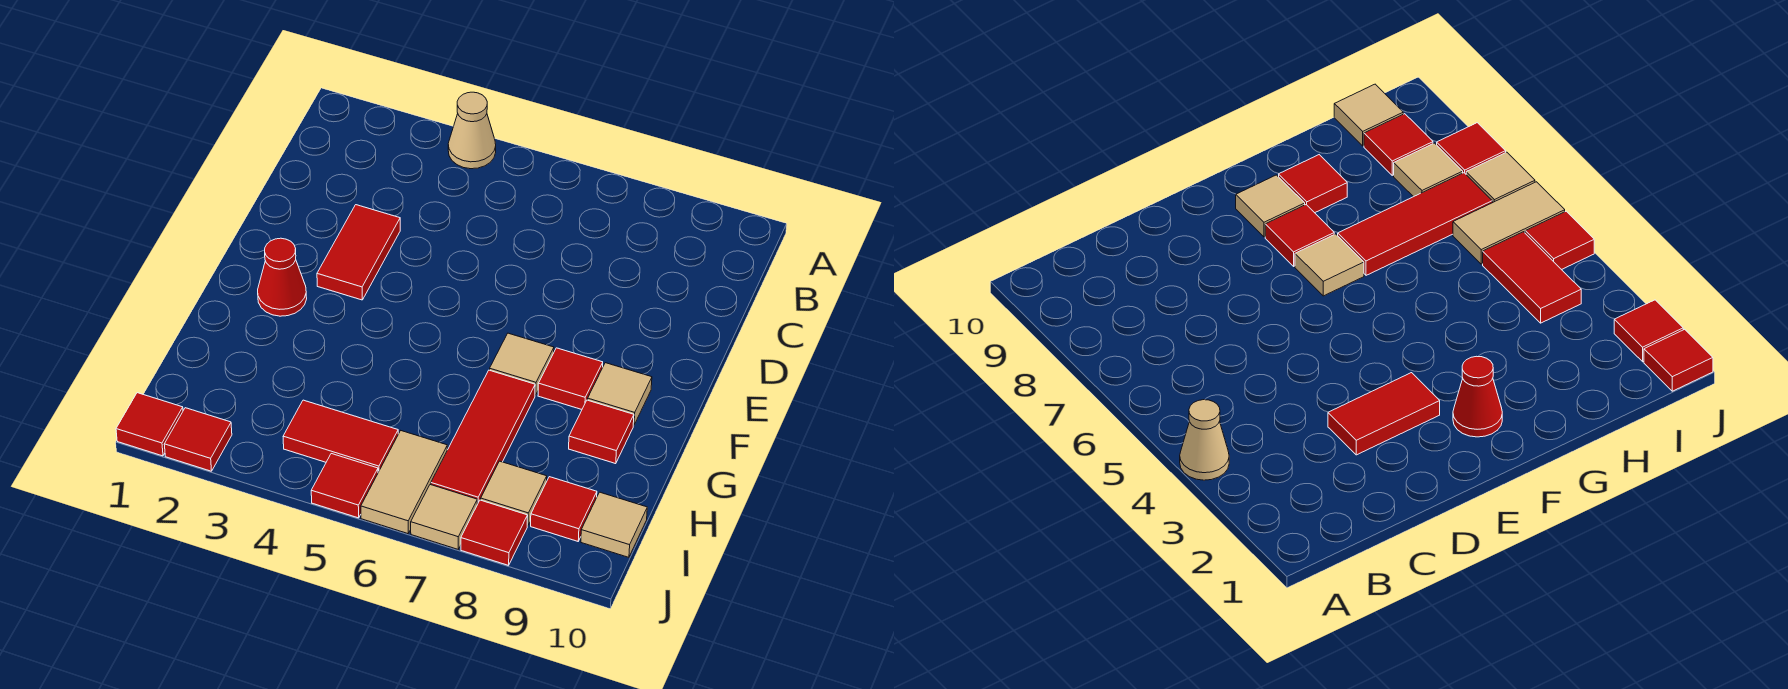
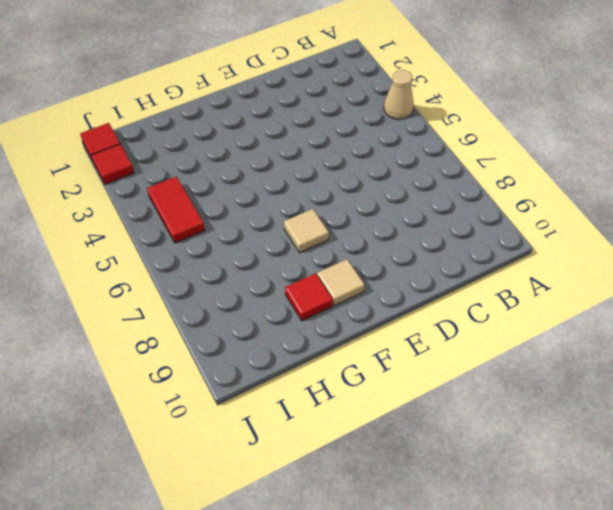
none -> red tile D3:E3 level 1
none -> red cone F2 level 1
none -> red tile F8 level 1

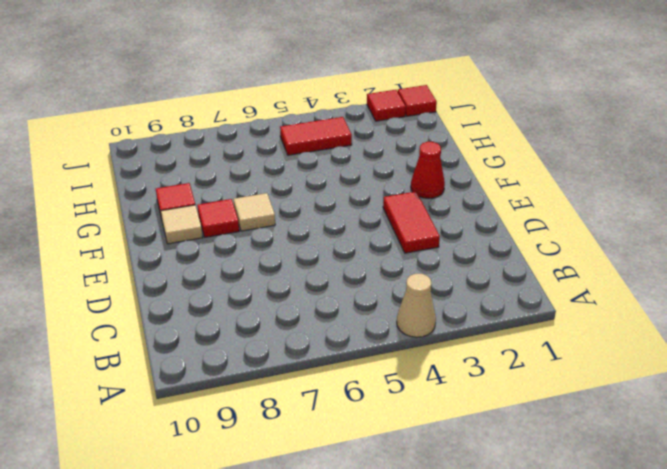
none -> red tile G7:I7 level 1
none -> tan tile I6:J6 level 1
none -> tan tile I8 level 1

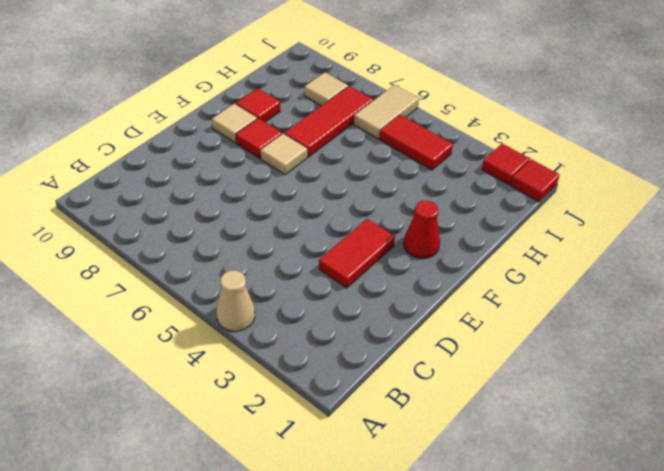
none -> red tile I9 level 1
none -> tan tile I10 level 1
none -> red tile J5 level 1

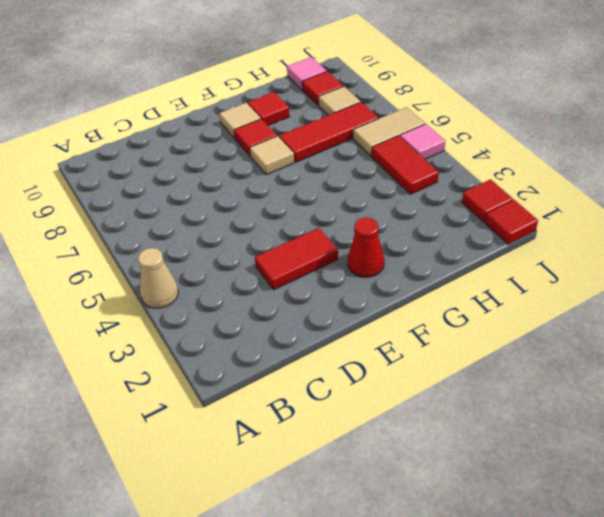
pink tile I10 level 1 -> tan tile I10 level 1
pink tile J5 level 1 -> red tile J5 level 1
none -> tan tile J7 level 1
none -> red tile J8 level 1

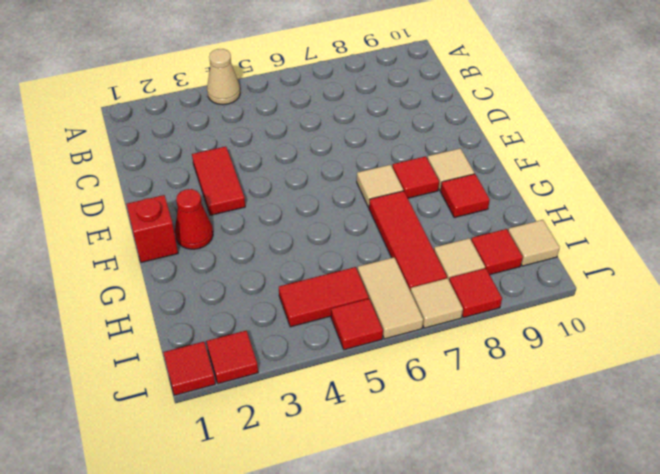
red brick F1 level 1 -> none

